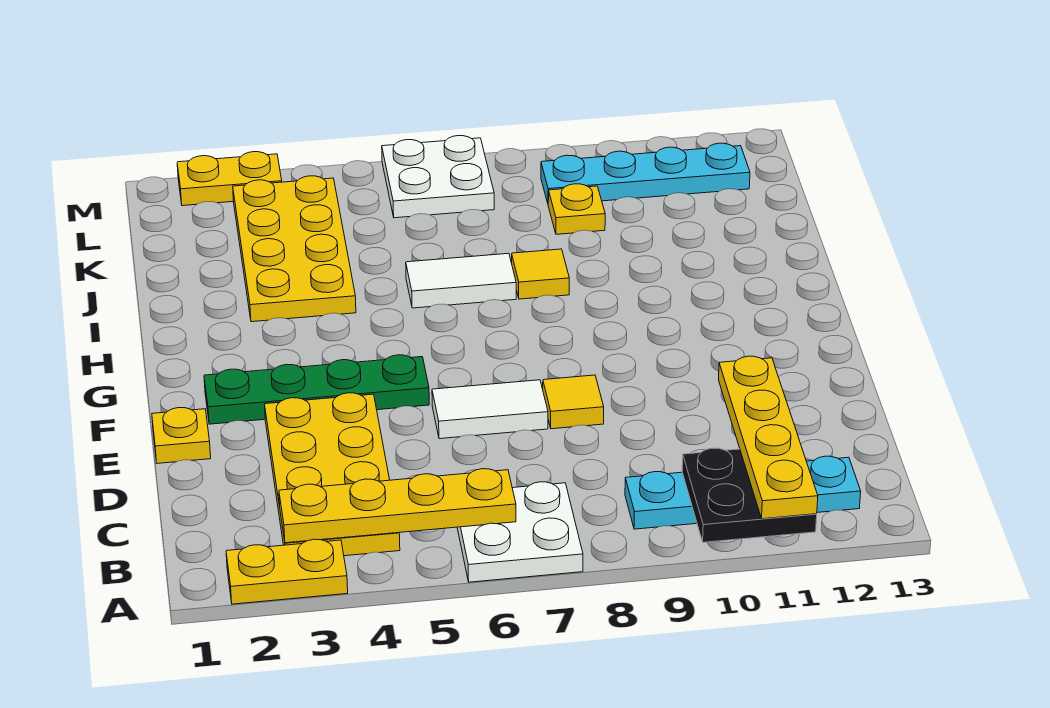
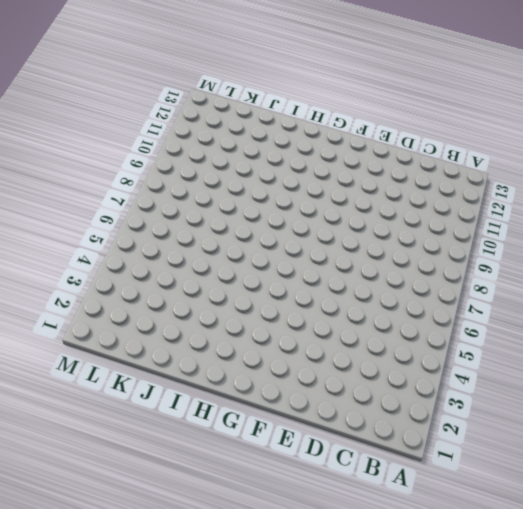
none -> yellow plate A2:A3 level 1
none -> white plate A6:B7 level 1
none -> yellow plate B3:E4 level 1

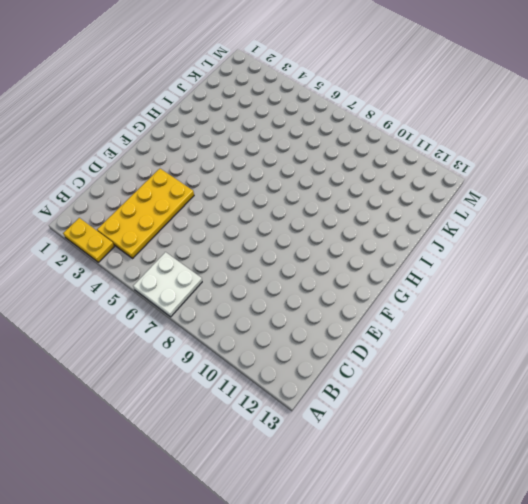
none -> cyan plate B9:B12 level 1
none -> yellow plate E1 level 1
none -> white tile E6:E7 level 1

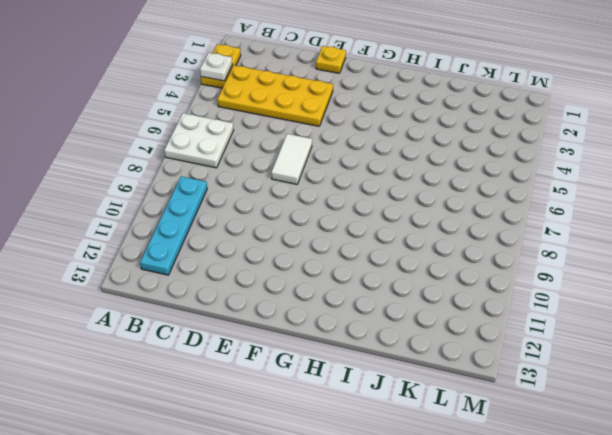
white plate A3 level 2 -> none
none -> yellow tile E8 level 1
none -> green plate F2:F5 level 1
none -> yellow plate I3:L4 level 1

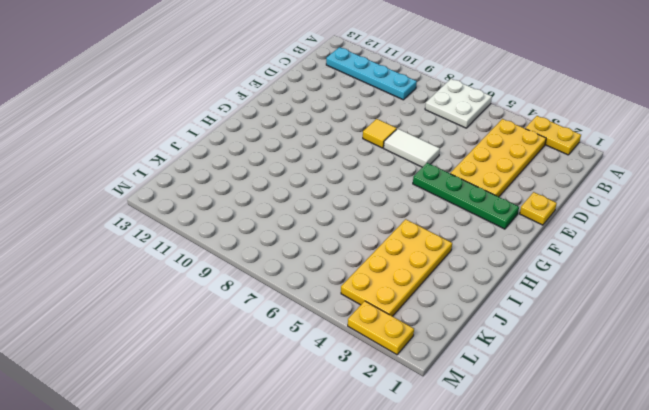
none -> white tile I6:I7 level 1
none -> yellow tile I8 level 1
none -> yellow plate K9 level 1

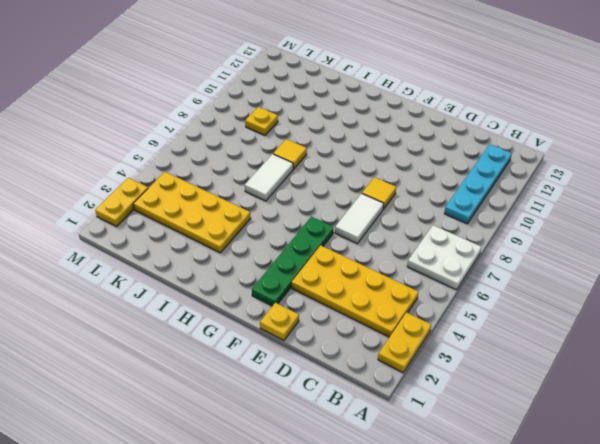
none -> white plate L6:M7 level 1
none -> cyan plate L9:L12 level 1
none -> black plate A10:B11 level 2

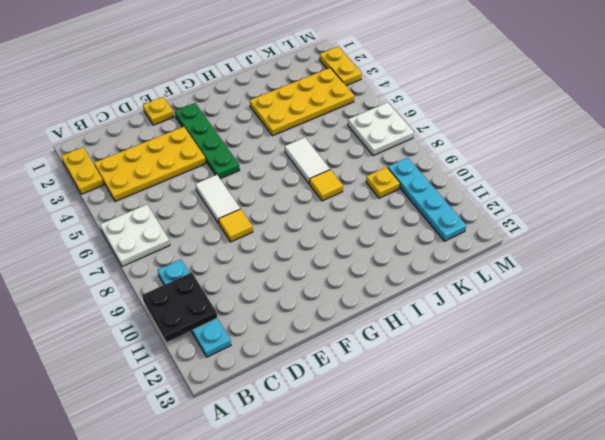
none -> yellow plate B3:B6 level 2
none -> yellow plate A11:D11 level 3

